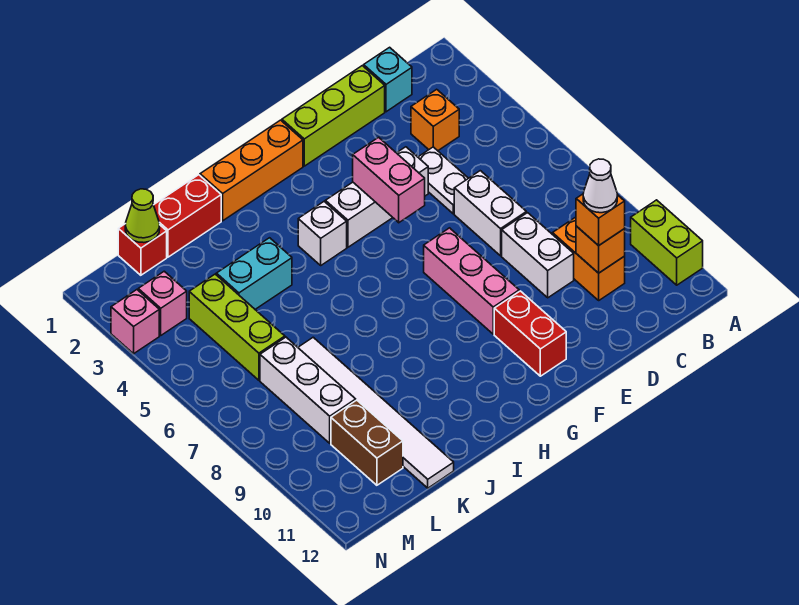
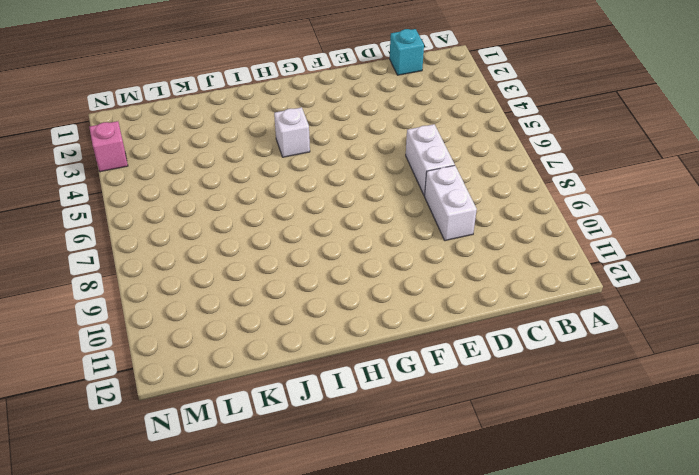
none -> lime brick A10:A11 level 1
none -> orange brick C3 level 1
none -> orange brick C9:C10 level 1

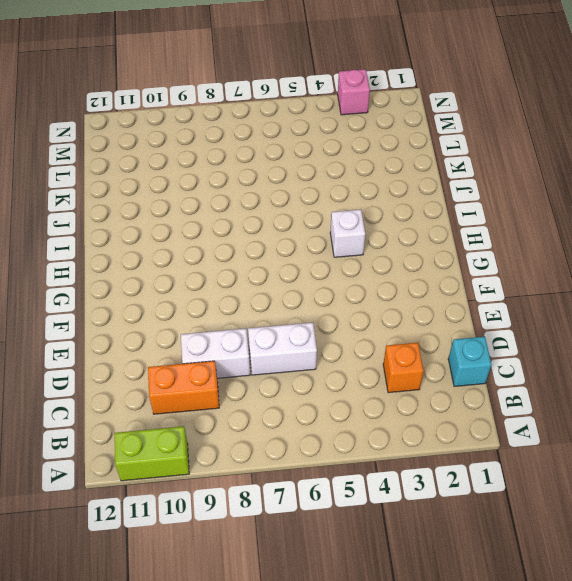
none -> lime brick D1:F1 level 1
none -> white plate D4:D5 level 1
none -> white brick E4:G4 level 1

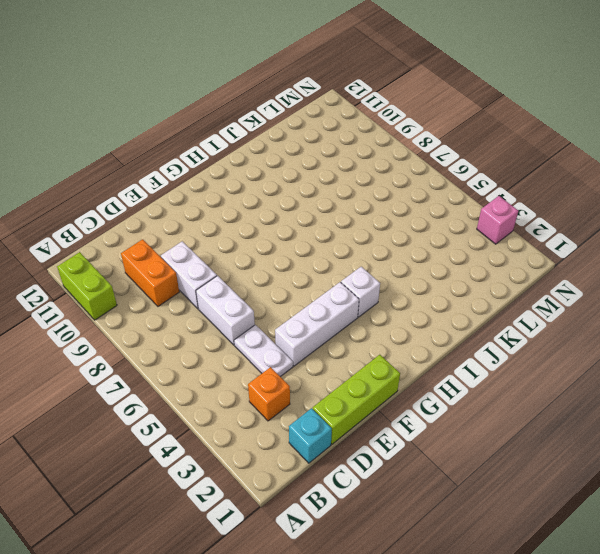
none -> pink brick F7:F9 level 1
none -> red brick F10:F11 level 1
none -> orange brick G1:I1 level 1

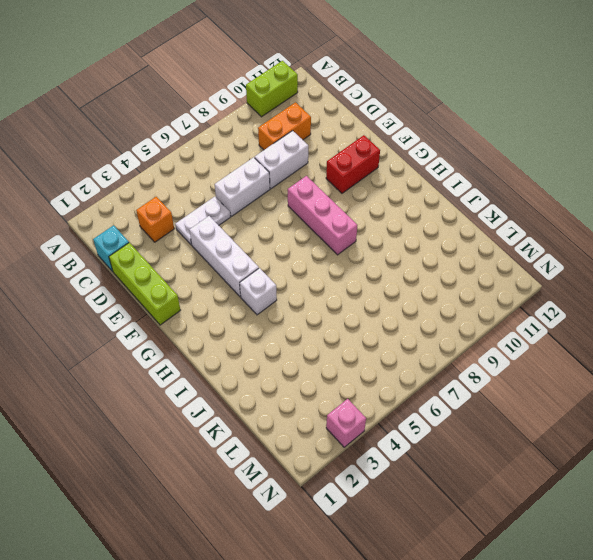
pink brick F8:H8 level 1 -> pink brick F7:F9 level 1
none -> orange brick G1:I1 level 1
none -> red brick J1:K1 level 1
none -> cyan brick J4:K4 level 1

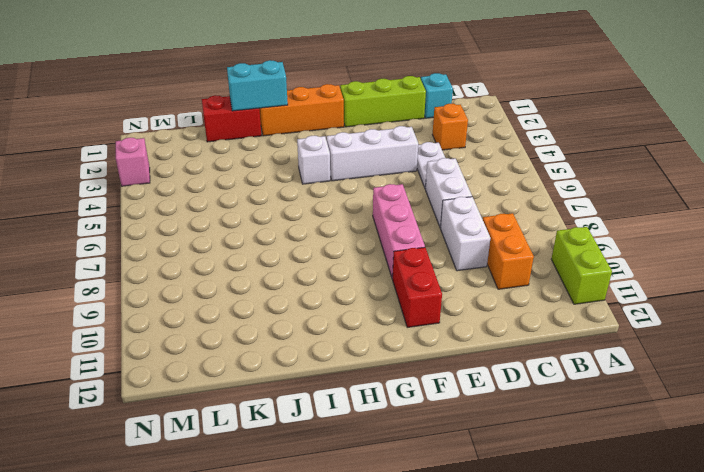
cyan brick I1:J1 level 2 -> cyan brick J4:K4 level 1
none -> white tile K7:K12 level 1
none -> red brick L1 level 1
none -> lime brick L4:L6 level 1

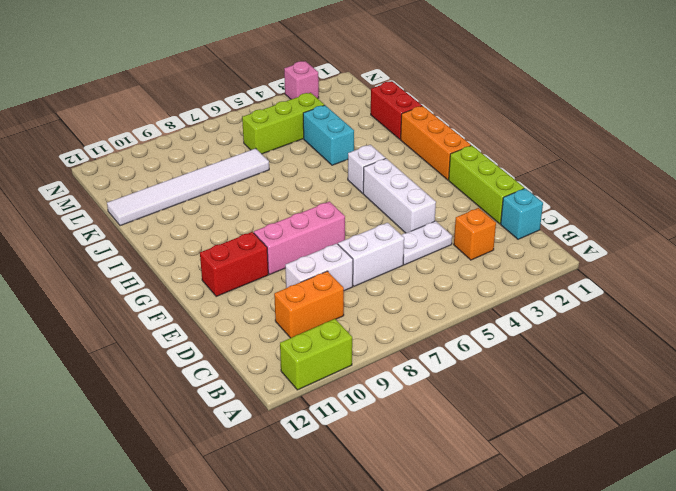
none -> red brick L1 level 1
none -> white brick L7:L9 level 1
none -> brown brick L10:L11 level 1

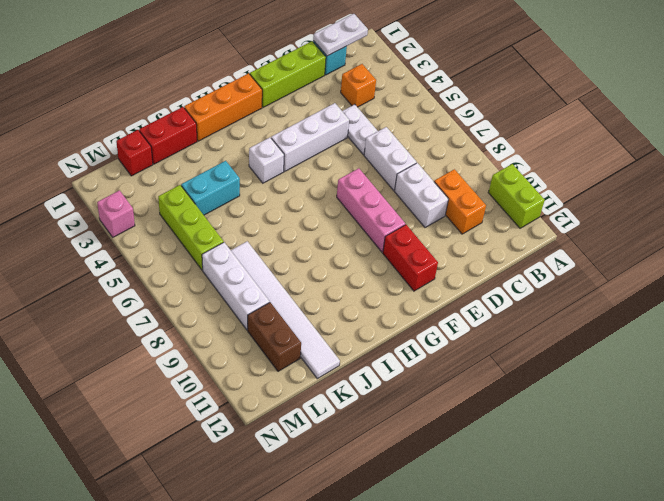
white plate B1:C1 level 2 -> none
none -> pink brick M3 level 1
none -> orange brick C10 level 2
none -> pink brick F4:F5 level 2

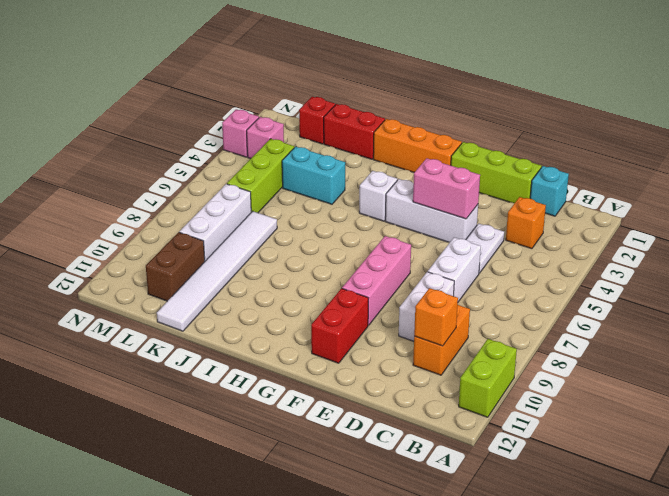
pink brick E4:F4 level 2 -> pink brick F4:F5 level 2
none -> lime cone L1 level 2
none -> orange brick C10 level 3
none -> white cone C10 level 4

